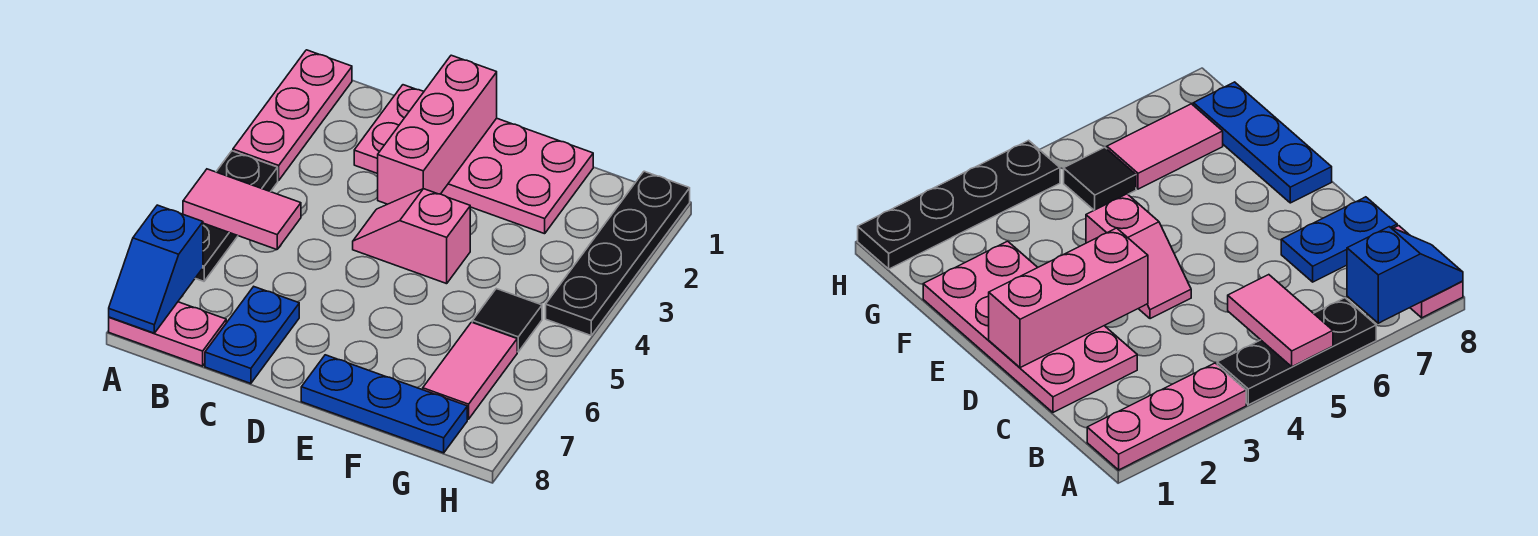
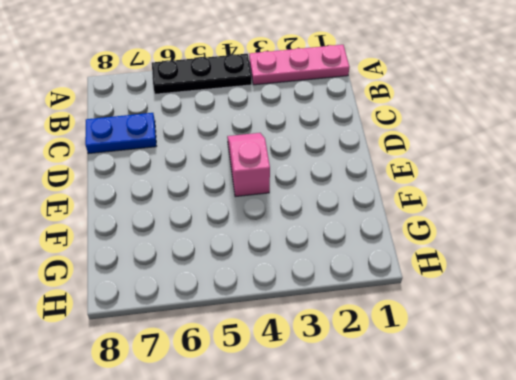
none -> pink plate A8:B8 level 1
none -> pink plate C1:F2 level 1
none -> blue plate E8:G8 level 1

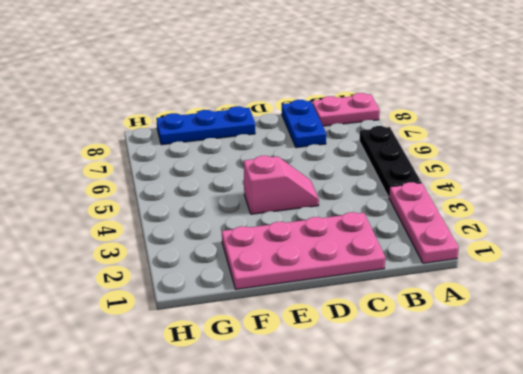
none -> black tile G5 level 1
none -> pink tile G6:G7 level 1
none -> black plate H1:H4 level 1

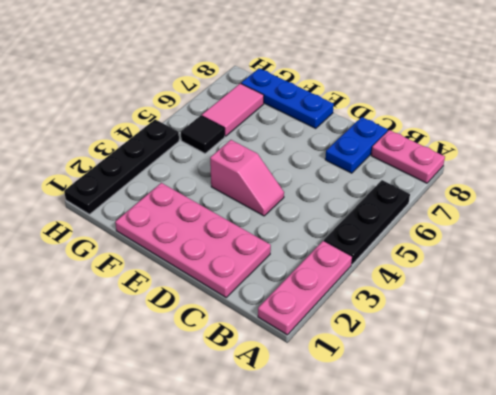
none -> pink tile A5:B5 level 2
none -> blue slope A7:A8 level 2 top 7
none -> pink brick D1:D3 level 2

